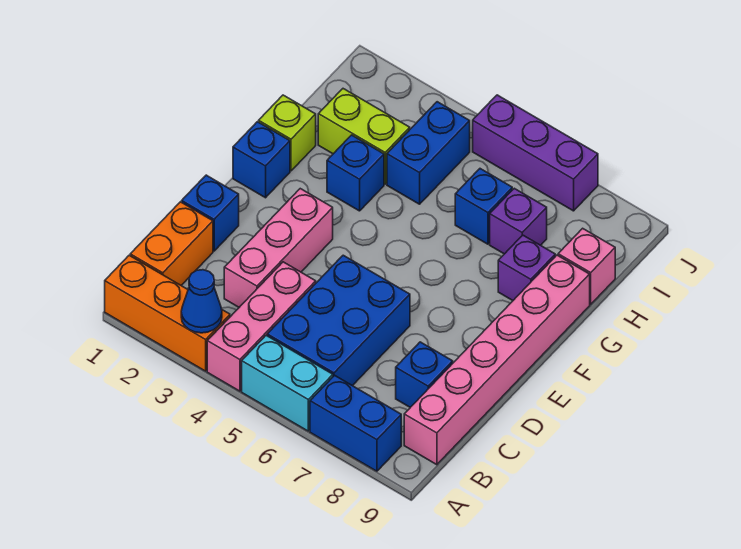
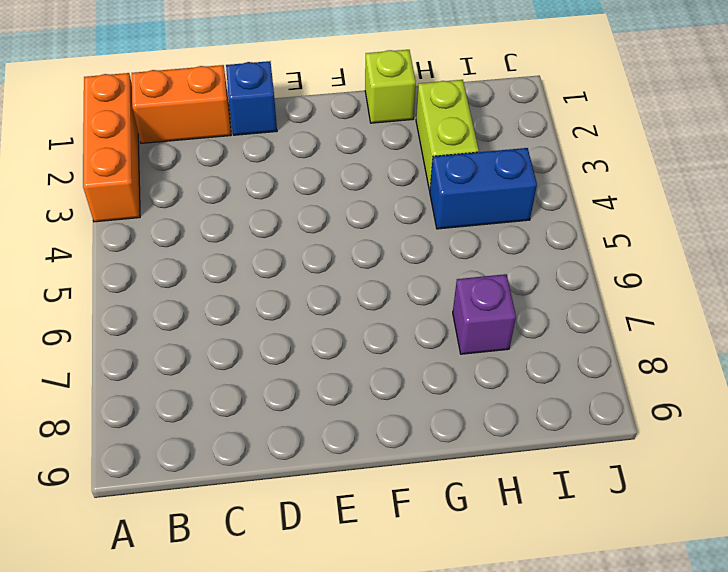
none -> pink brick A4:C4 level 1
none -> cyan brick A5:A6 level 1
none -> blue brick A7:A8 level 1

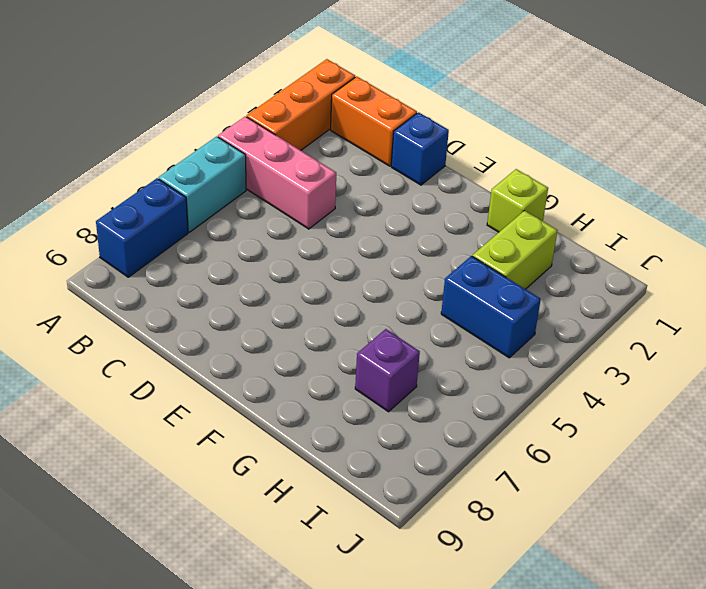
none -> blue brick B5:D6 level 1
none -> pink brick B9:G9 level 1
none -> pink brick C3:E3 level 1

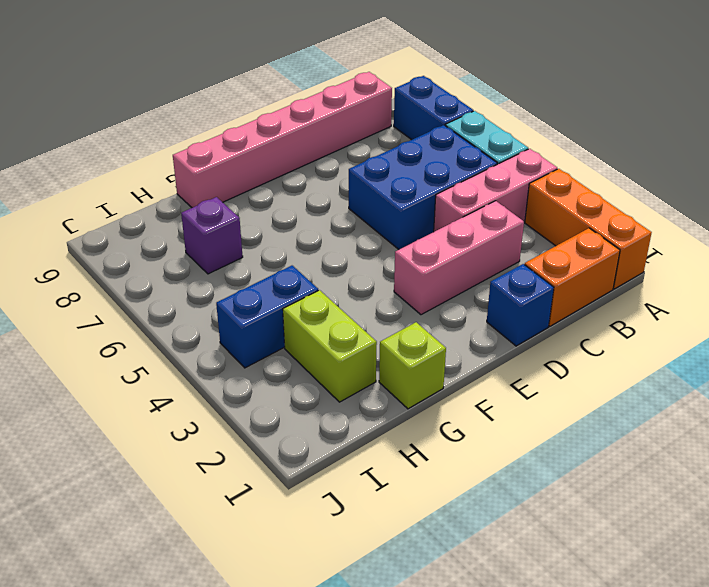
none -> blue brick C8 level 1
none -> blue brick F1 level 1
none -> blue brick G3 level 1

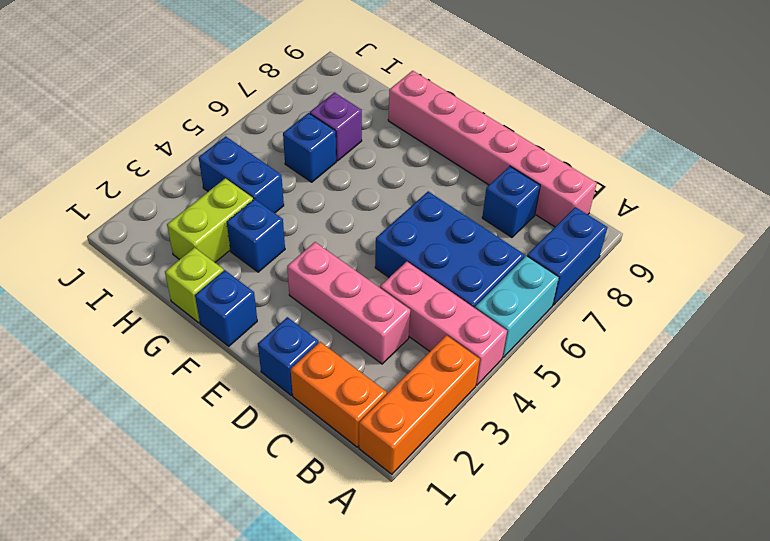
none -> purple brick G8 level 1
none -> pink brick H9 level 1
none -> purple brick J5:J7 level 1

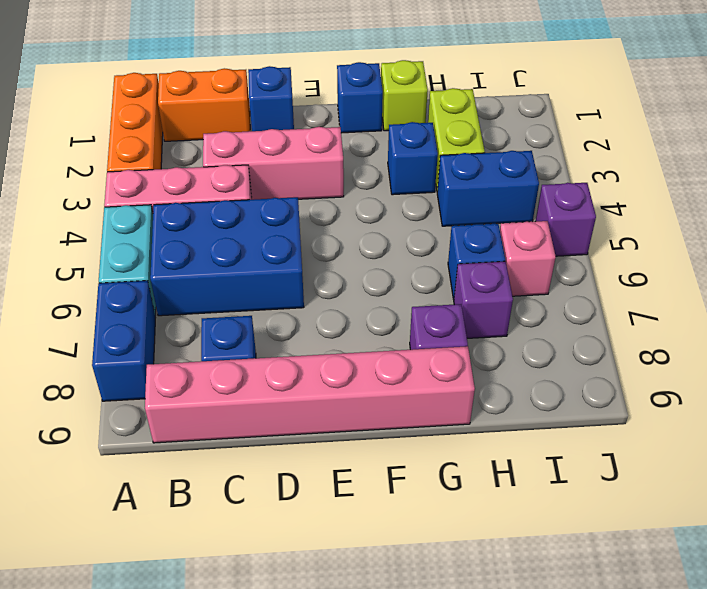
pink brick I6 level 1 -> pink brick H9 level 1
purple brick J5 level 1 -> purple brick J5:J7 level 1
none -> blue cone A3 level 2

